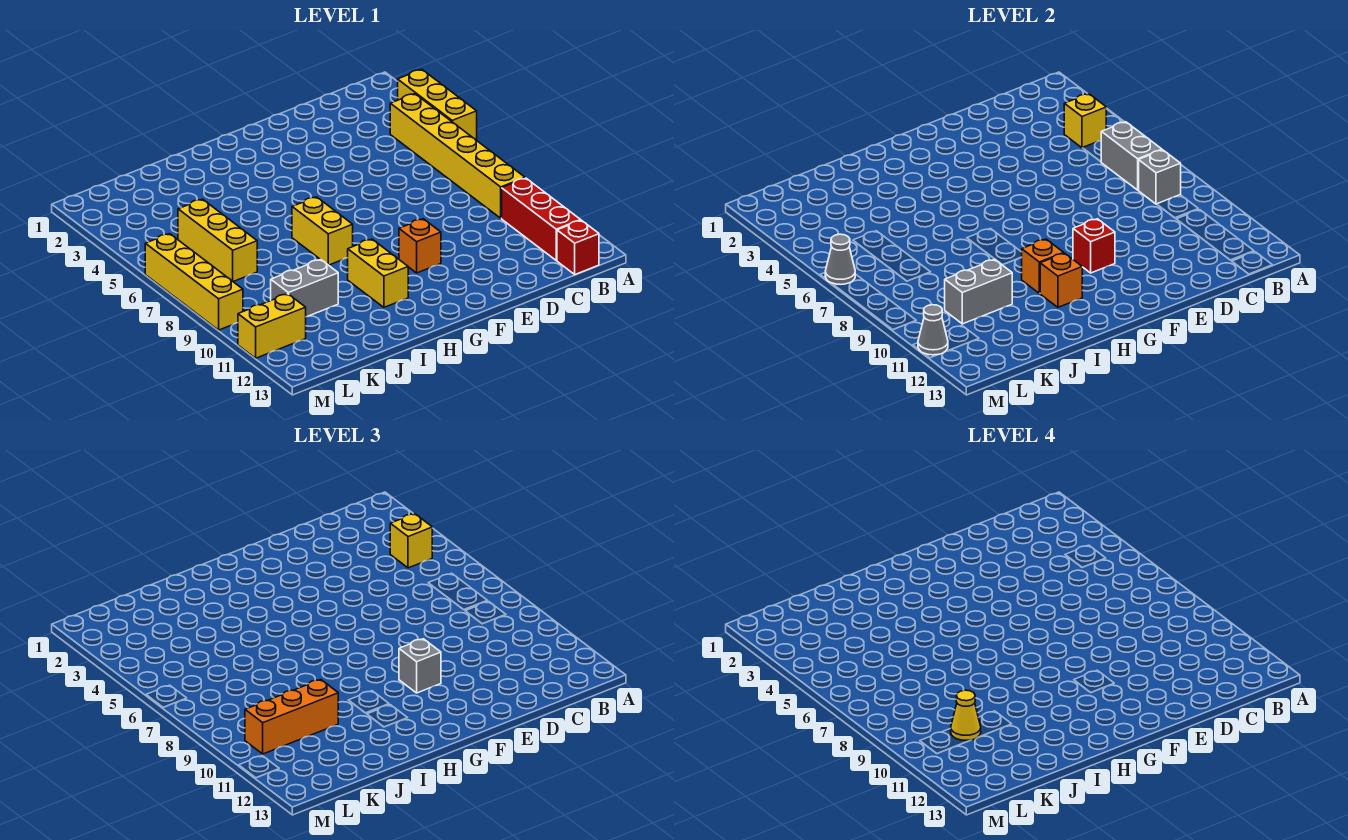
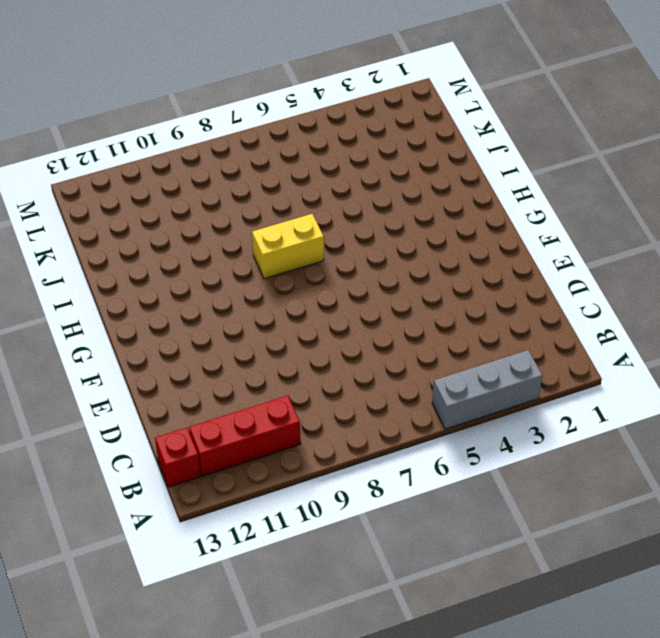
grey brick A3:A5 level 1 -> yellow brick A3:A5 level 1
none -> yellow brick B4:B9 level 1
none -> orange brick F10 level 1
none -> yellow brick H10:H11 level 1

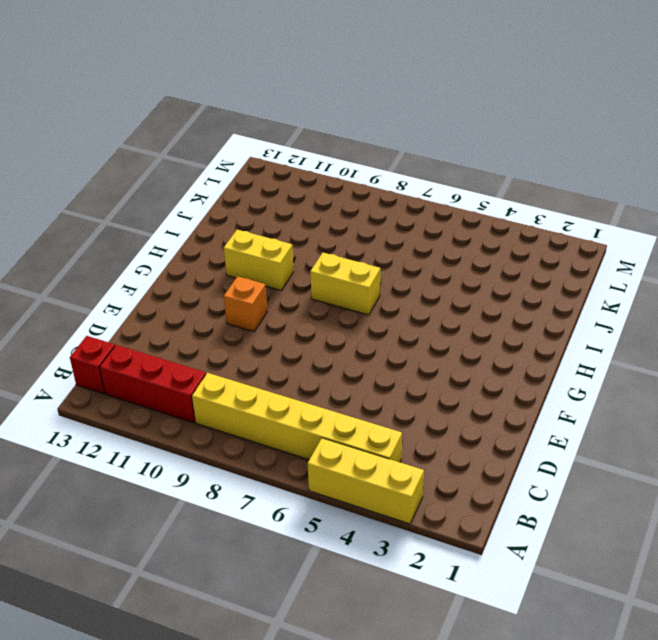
none -> grey brick J10:K10 level 1
none -> yellow brick K5:K7 level 1
none -> yellow brick L11:M11 level 1

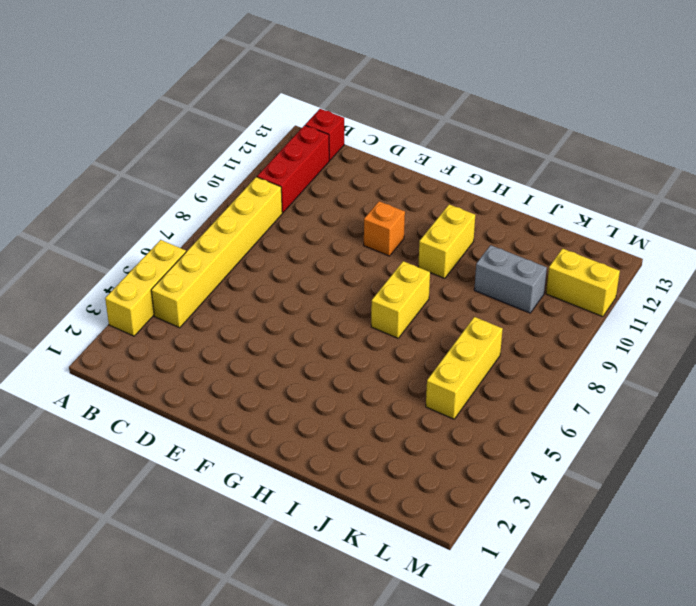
none -> yellow brick M6:M9 level 1
none -> yellow brick B4 level 2
none -> grey brick B6:B7 level 2

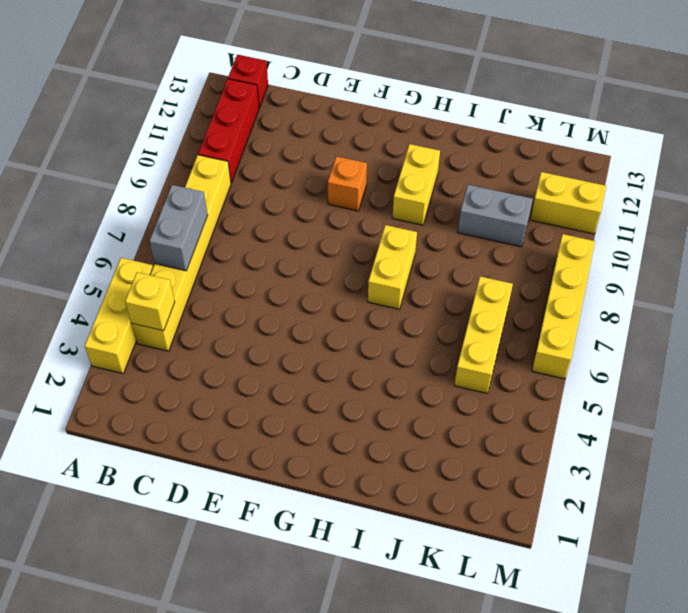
none -> grey brick B8 level 2
none -> red brick F10 level 2
none -> orange brick H10 level 2

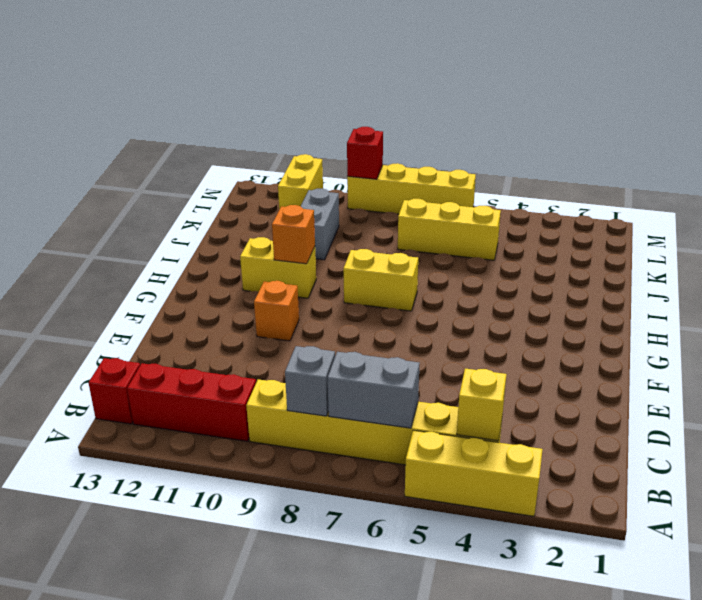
red brick M9 level 2 -> red brick F10 level 2
none -> orange brick H11 level 2
none -> grey brick J10:K10 level 2
none -> grey cone M6 level 2

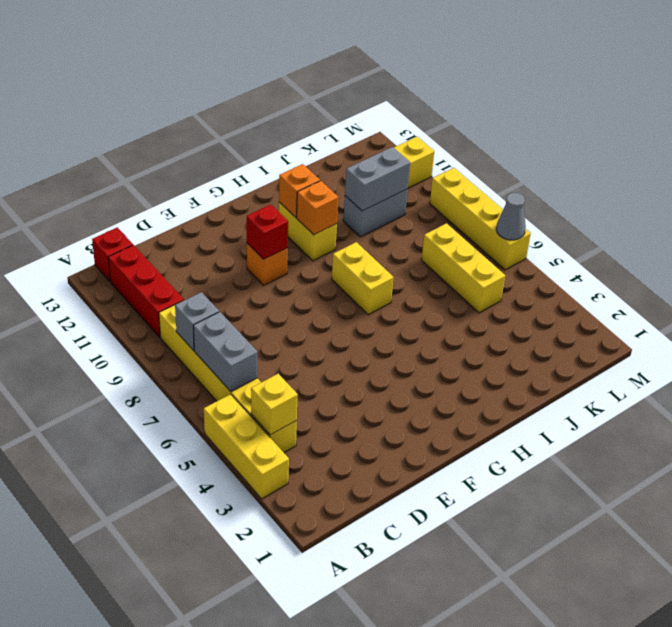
none -> grey cone M11 level 2
none -> yellow brick B4 level 3
none -> grey brick F10 level 3

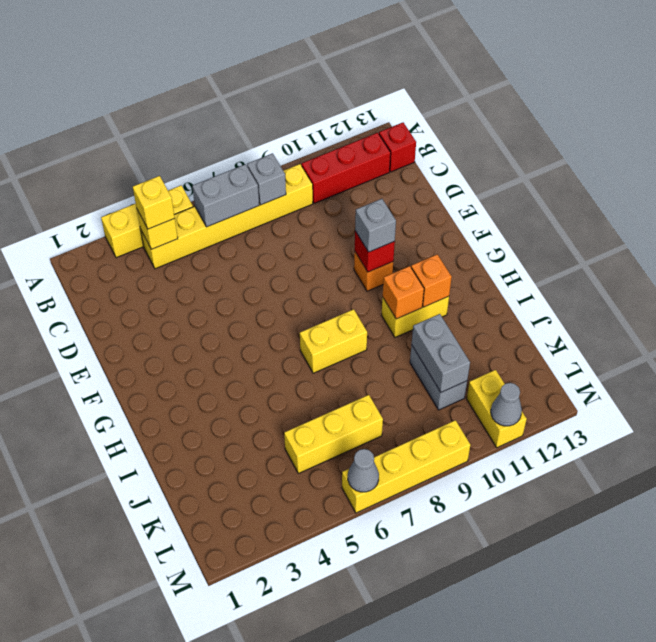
none -> orange brick J10:L10 level 3
none -> yellow cone K10 level 4

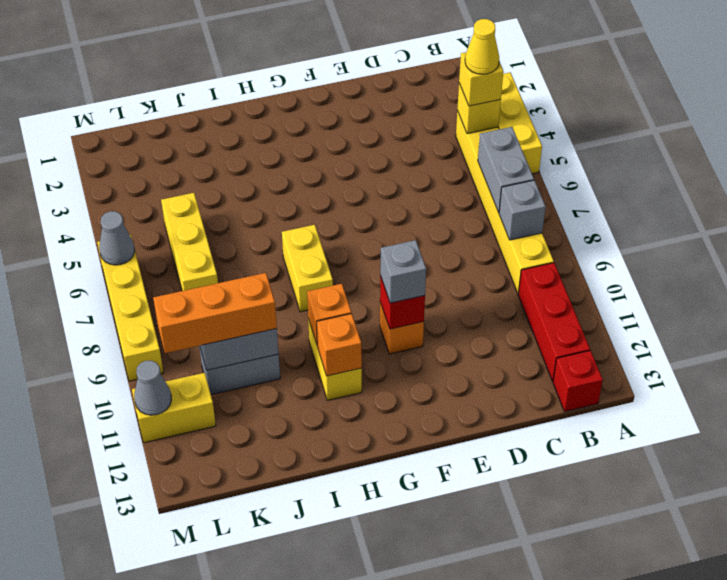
yellow cone B4 level 4 -> yellow cone K10 level 4

